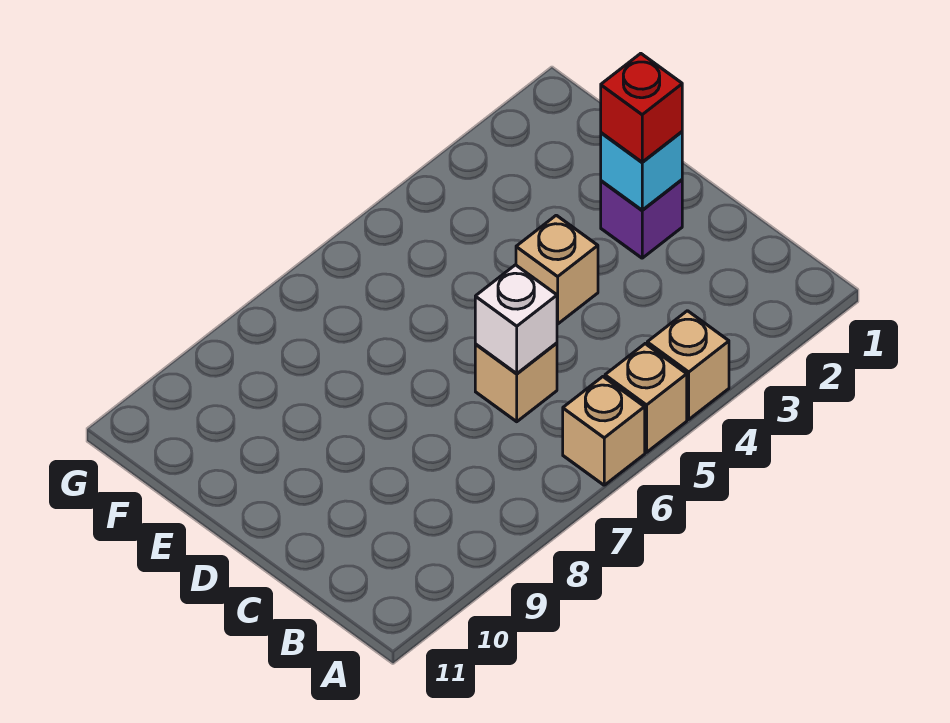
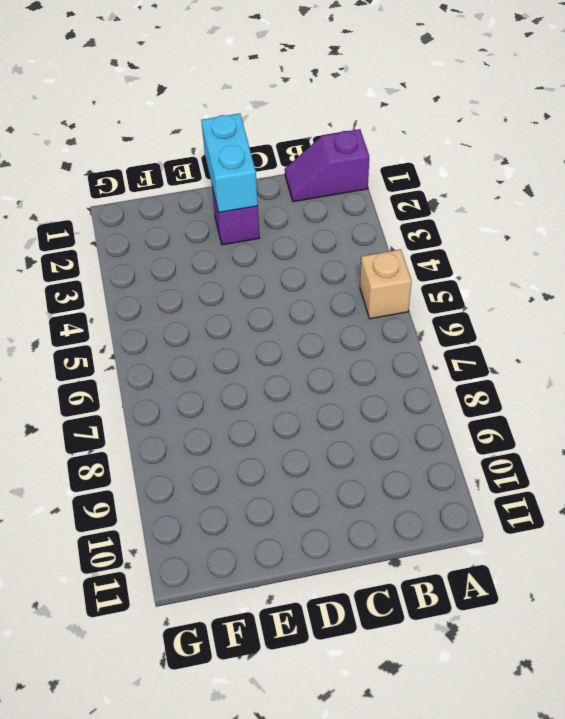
purple slope A1:B1 level 1 top A -> none
cyan brick D1:D2 level 2 -> cyan brick D2 level 2
none -> tan brick A4 level 1
none -> tan brick A6 level 1

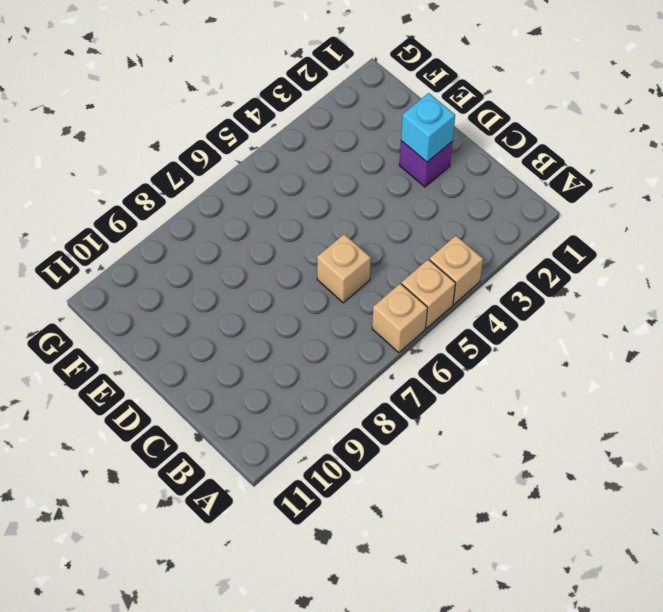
none -> tan brick D4 level 1
none -> white brick C6 level 2

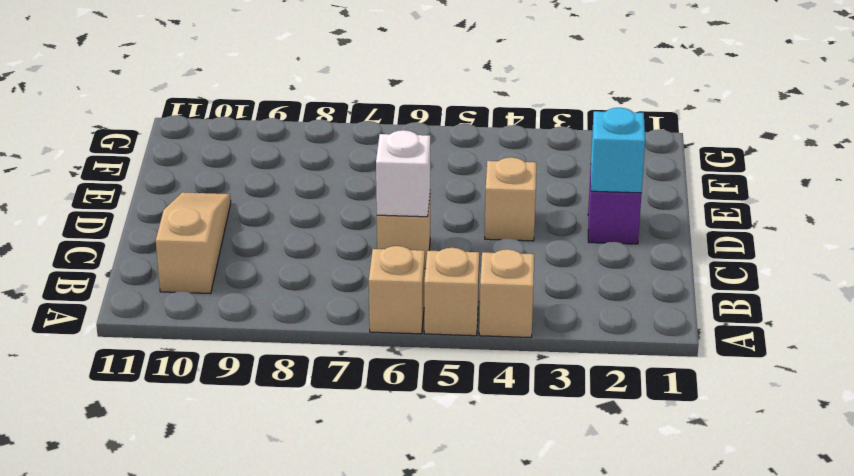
tan slope B10:D10 level 1 top B -> none
none -> red brick D2 level 3

